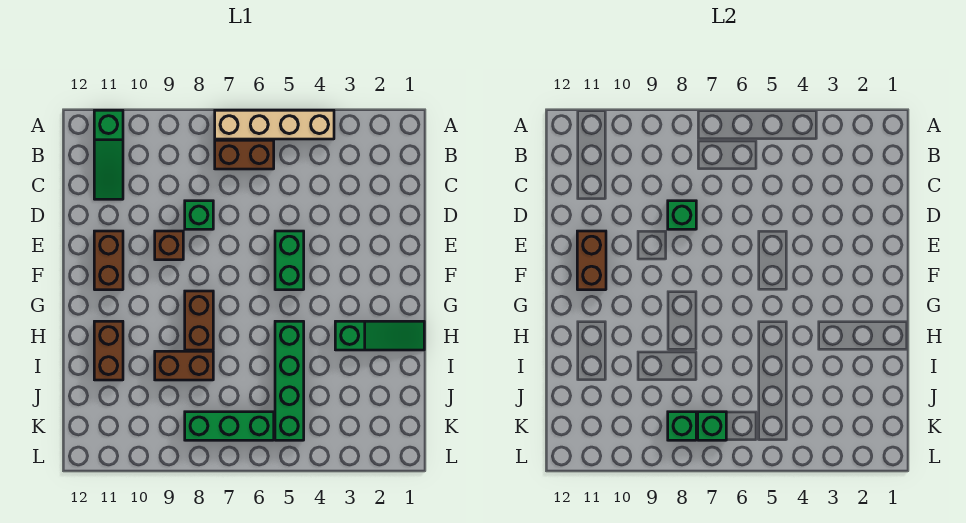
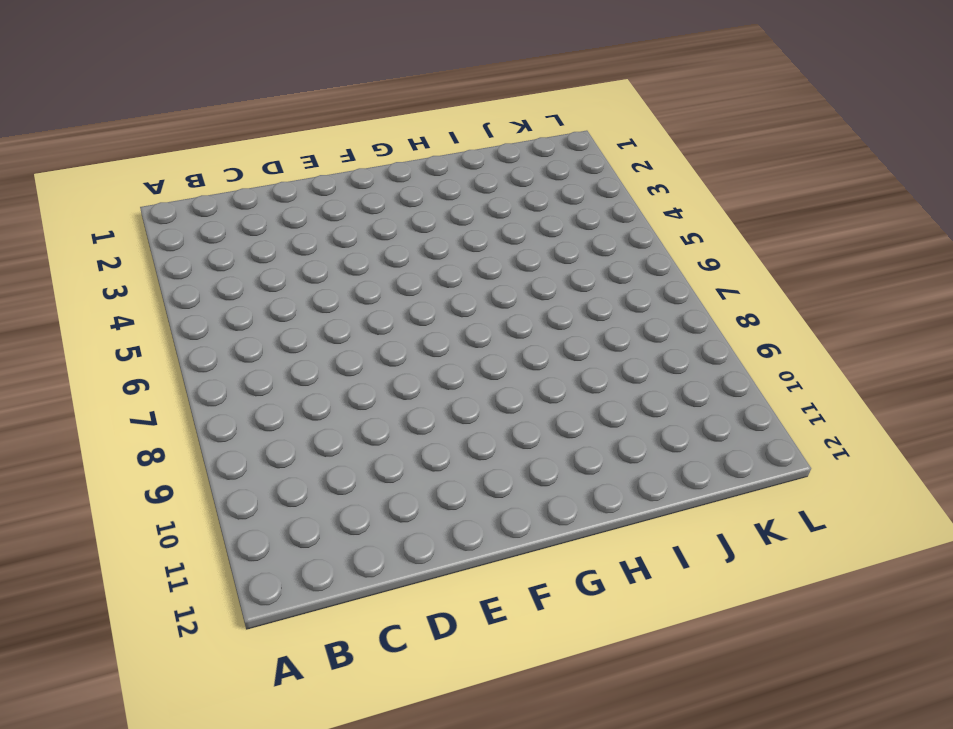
none -> tan brick A4:A7 level 1
none -> green slope A11:C11 level 1 top A
none -> brown brick B6:B7 level 1

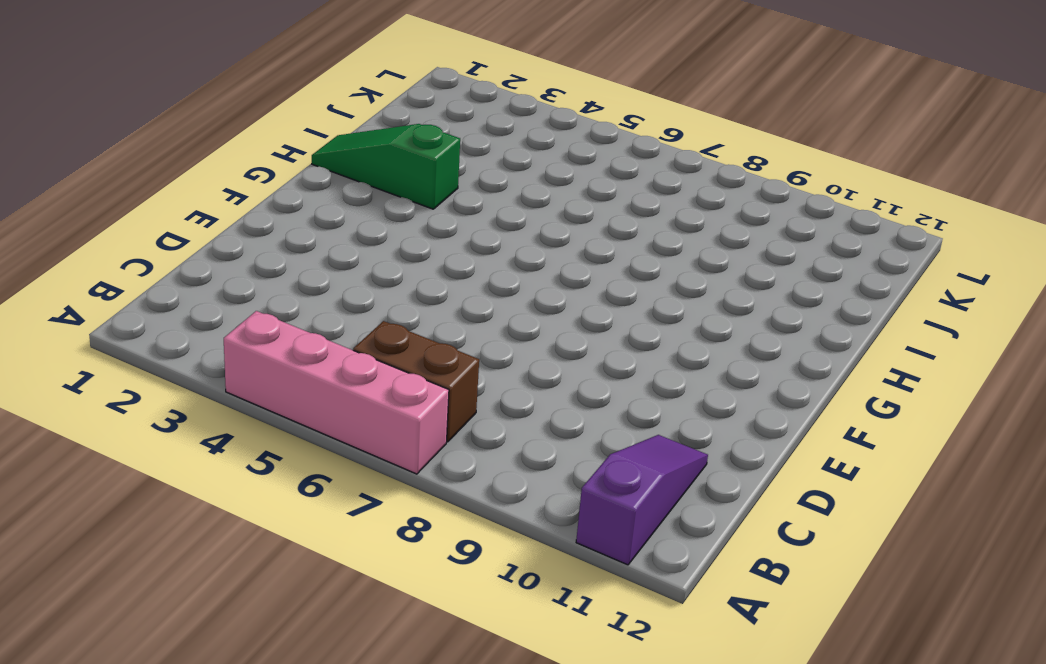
pink brick A4:A7 level 1 -> tan brick A4:A7 level 1
purple slope A11:C11 level 1 top A -> green slope A11:C11 level 1 top A
none -> green brick D8 level 1
none -> green brick E5:F5 level 1
none -> brown brick E9 level 1

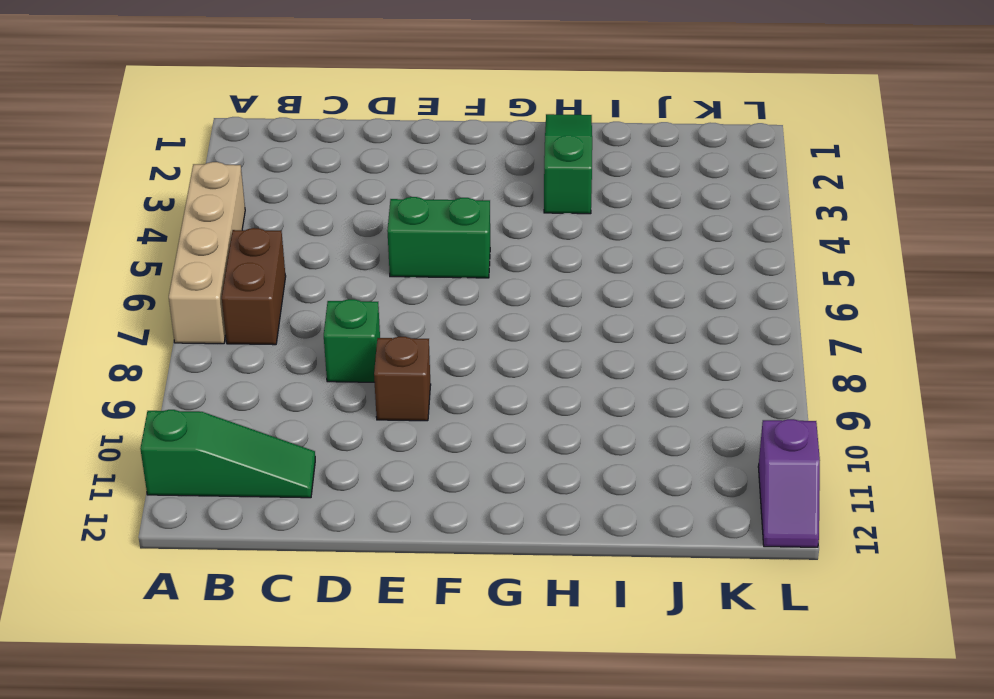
purple slope L11:L12 level 1 top 11 -> none
none -> brown brick E11:F11 level 1
none -> brown brick G8:H8 level 1
none -> green brick H5:K5 level 1

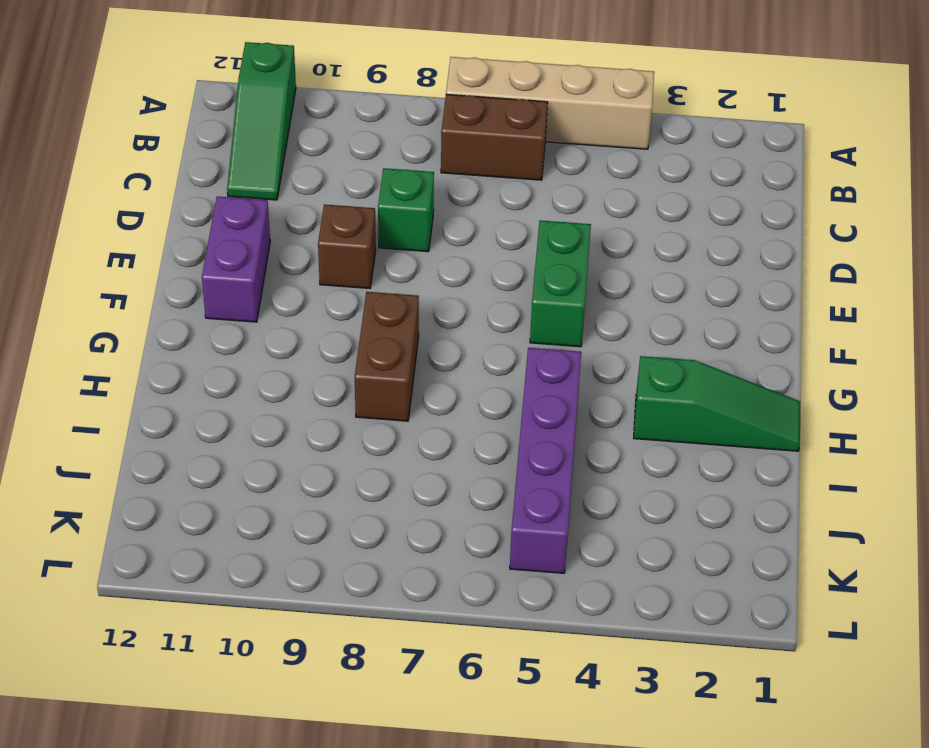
purple brick E11:F11 level 1 -> brown brick E11:F11 level 1
purple brick H5:K5 level 1 -> green brick H5:K5 level 1
none -> brown brick H11:I11 level 1
none -> brown brick I8:I9 level 1
none -> green brick K6:K8 level 1

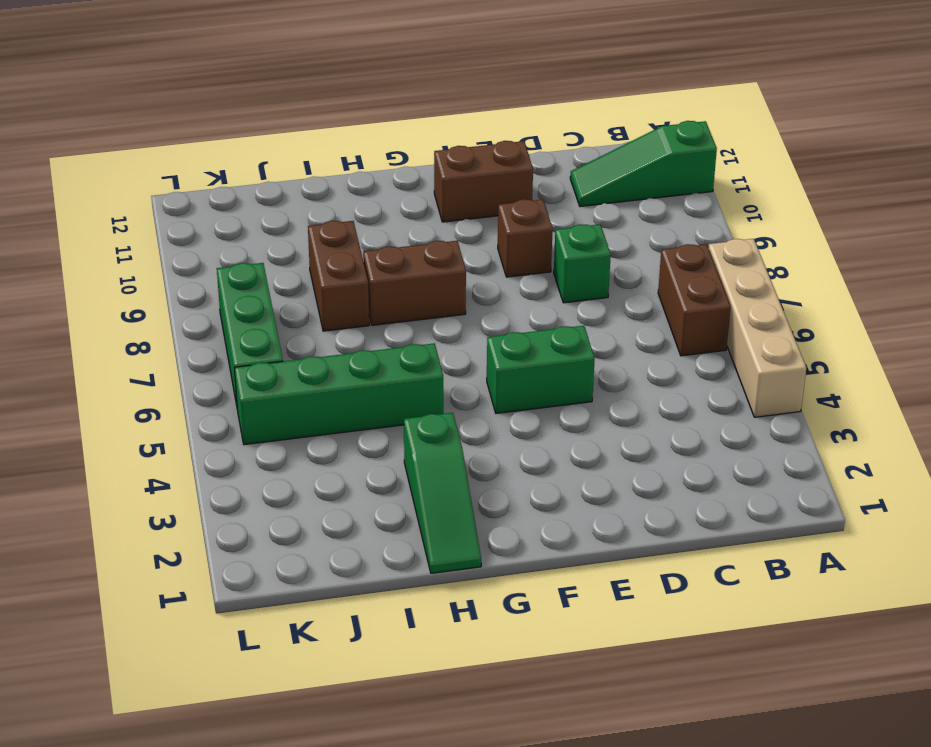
none -> brown brick H11:I11 level 1
none -> green brick D8 level 2
none -> brown brick E11:F11 level 2

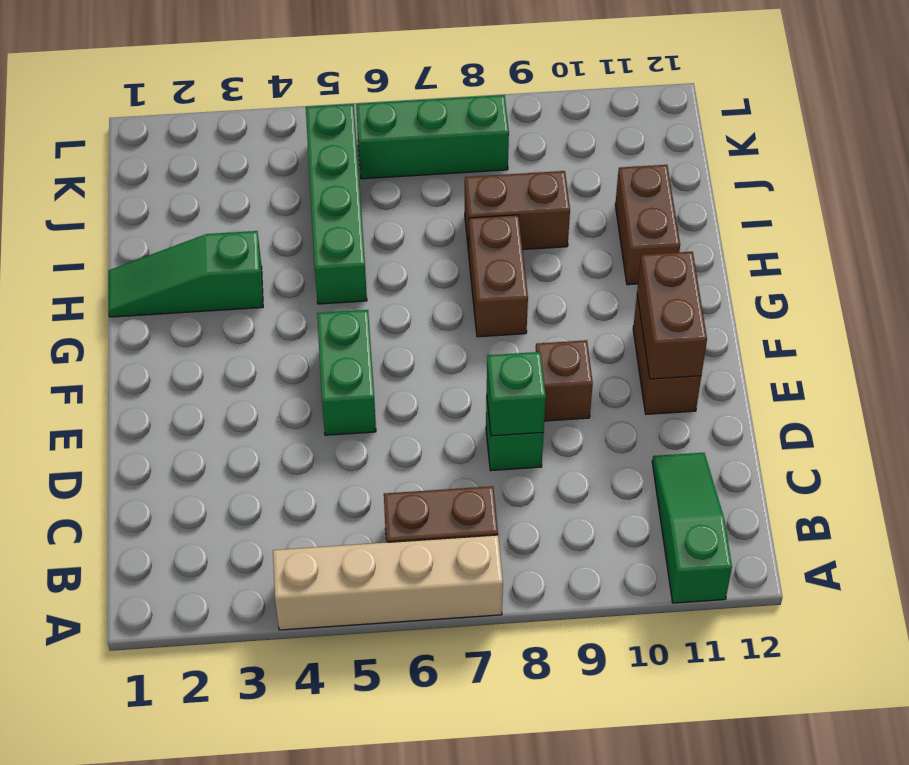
none -> green brick K7 level 2
none -> green brick K8 level 2

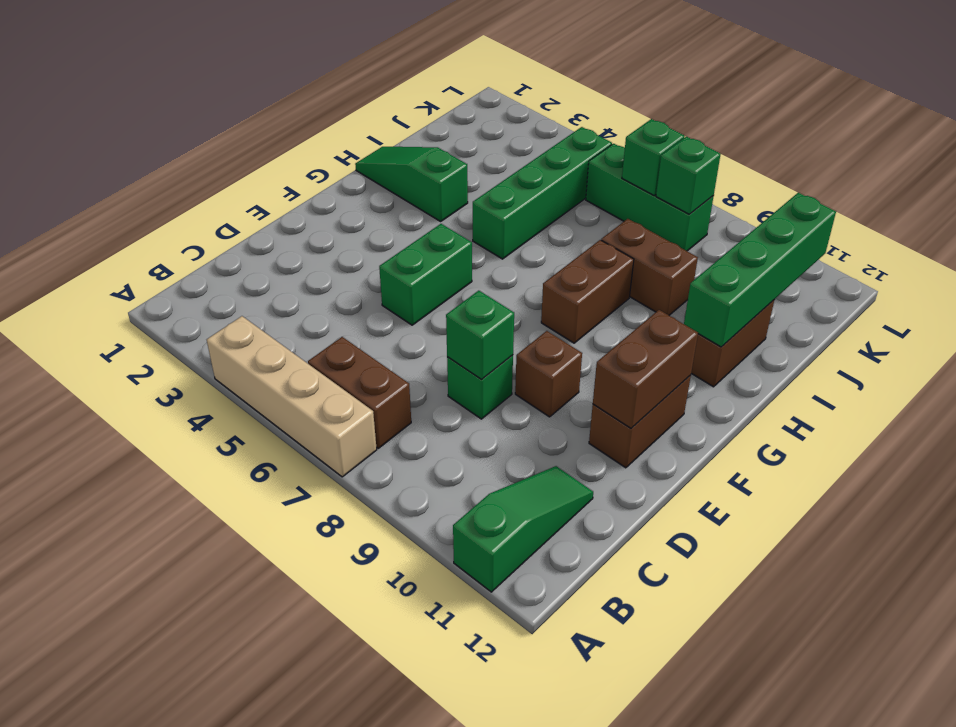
green brick H11:K11 level 2 -> none

